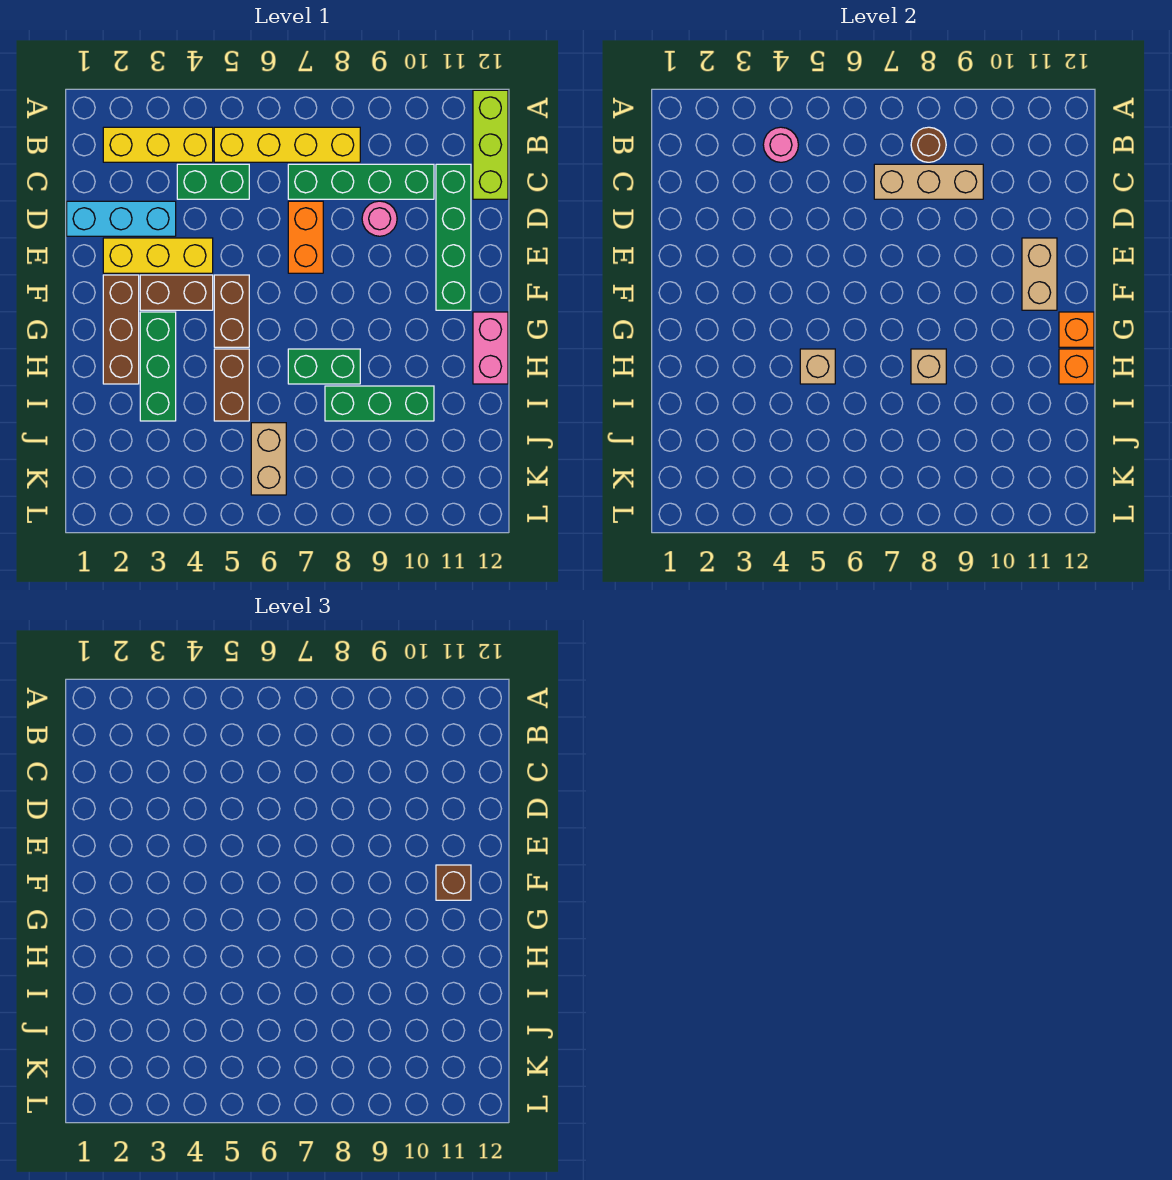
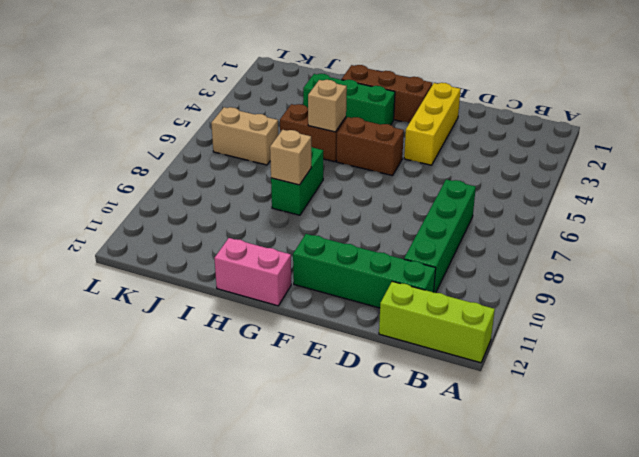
none -> yellow brick B2:B4 level 1
none -> yellow brick B5:B8 level 1
none -> green brick C4:C5 level 1

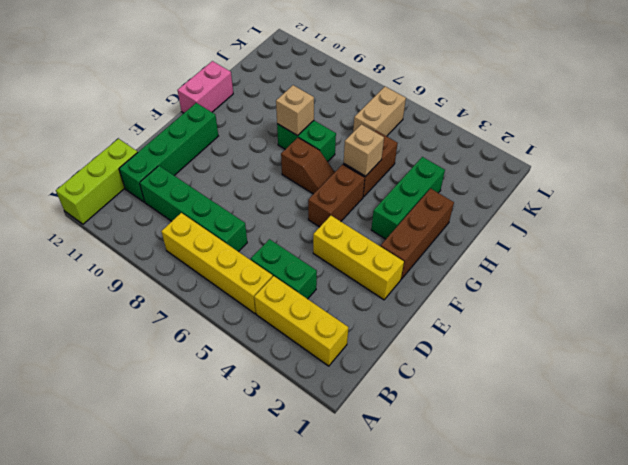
brown slope G6:G7 level 1 top 7 -> none
none -> cyan brick D1:D3 level 1
none -> orange brick D7:E7 level 1
none -> pink round brick D9 level 1

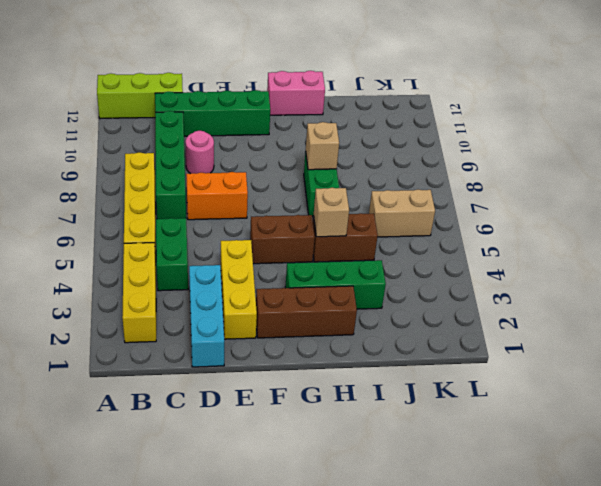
none -> brown brick F3:F4 level 1
none -> green brick I8:I10 level 1
none -> pink round brick B4 level 2

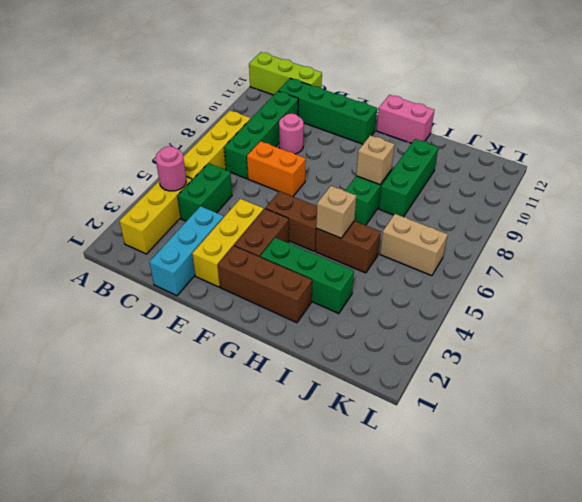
none -> brown round brick B8 level 2
none -> tan brick C7:C9 level 2
none -> tan brick E11:F11 level 2

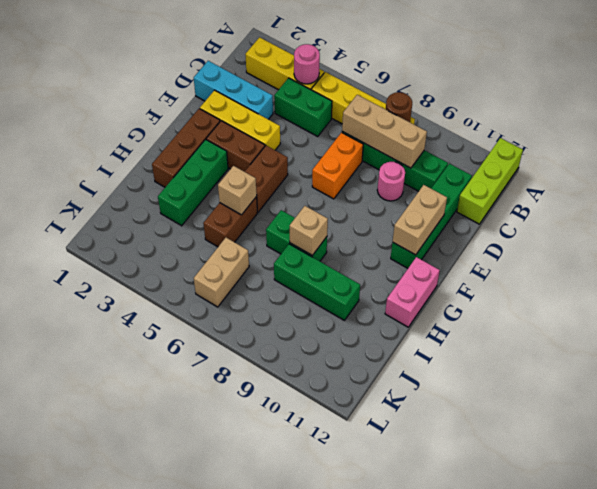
none -> orange brick G12 level 2
none -> orange brick H12 level 2
none -> brown brick F11 level 3

